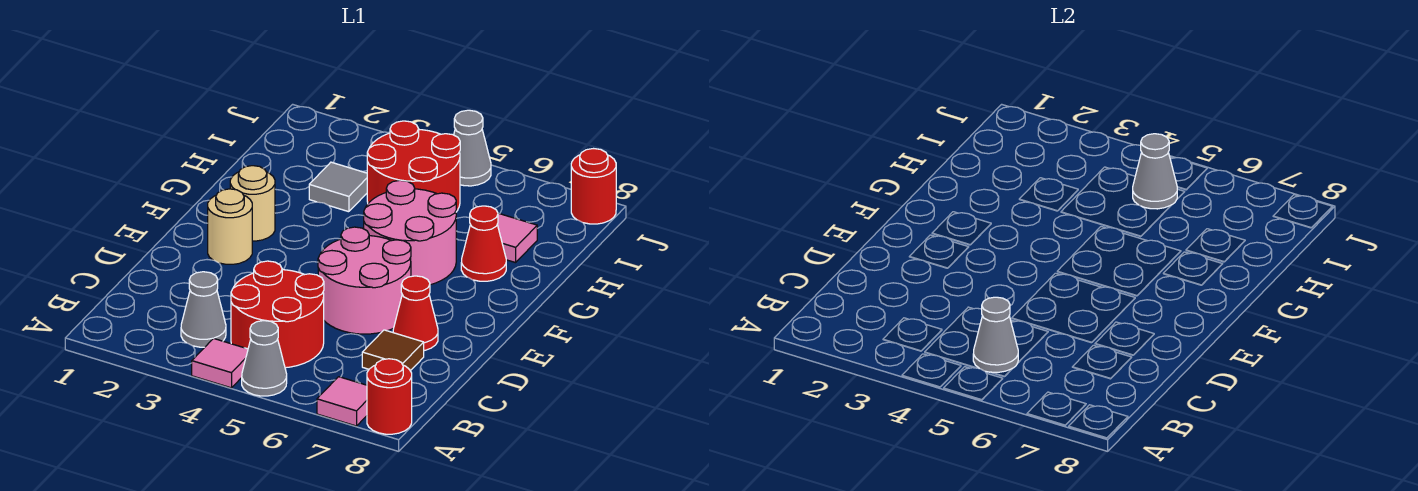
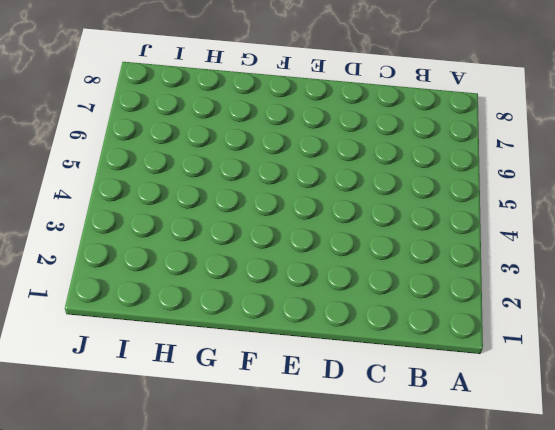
none -> pink tile A4 level 1
none -> grey cone A5 level 1
none -> pink tile A7 level 1

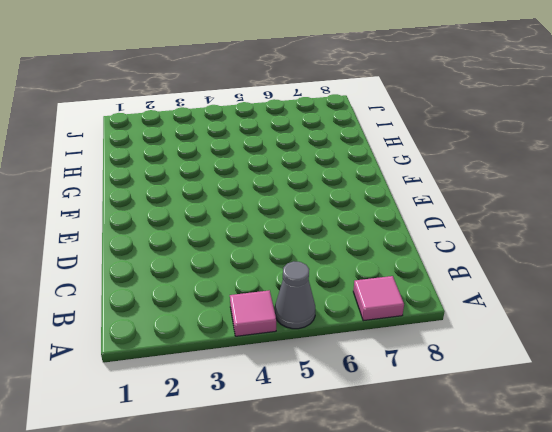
none -> red round brick A8 level 1
none -> grey cone B3 level 1
none -> red round brick B4:C5 level 1

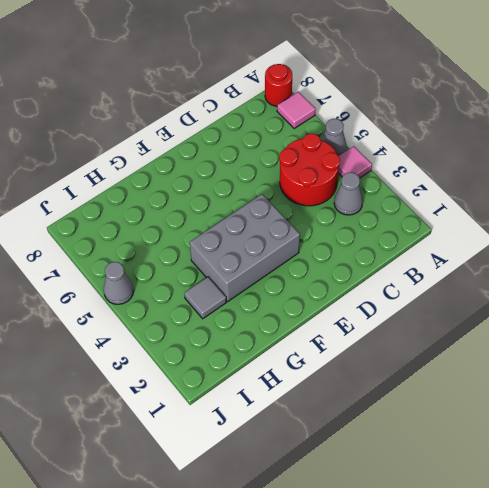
grey brick E3:G4 level 1 -> none
none -> brown tile C7 level 1
none -> pink round brick D5:E6 level 1
none -> red cone D7 level 1

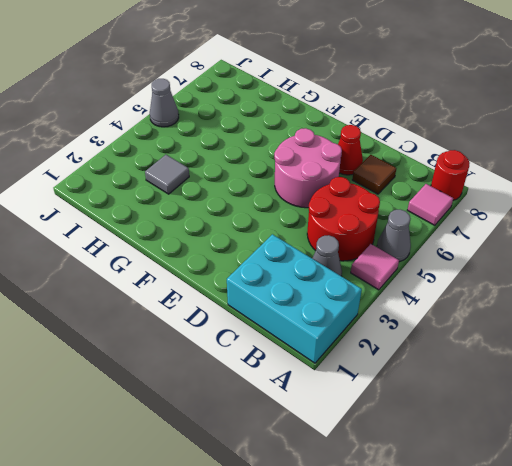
cyan brick A1:C2 level 1 -> none
none -> tan round brick E2 level 1
none -> tan round brick F2 level 1
none -> pink round brick F5:G6 level 1

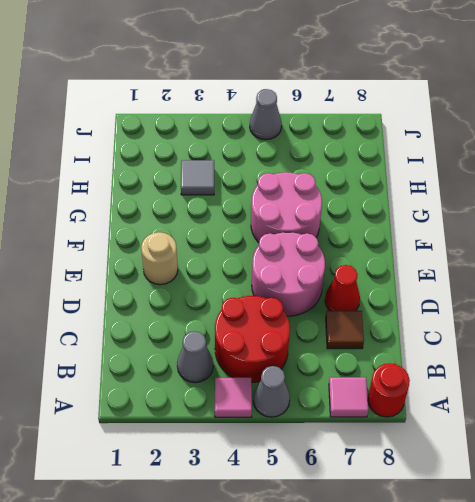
none -> tan round brick F2 level 1
none -> red cone G7 level 1
none -> red round brick H4:I5 level 1

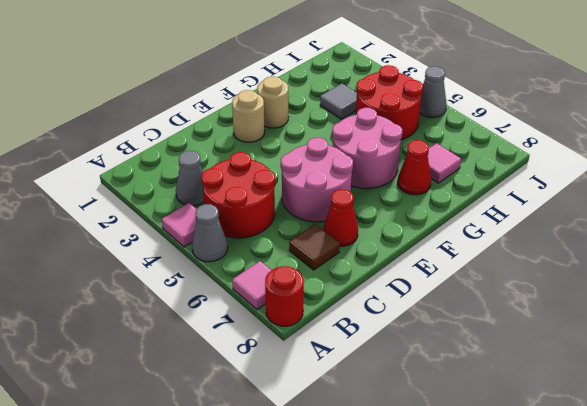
none -> red round brick J8 level 1
none -> grey cone B5 level 2
none -> grey cone I5 level 2

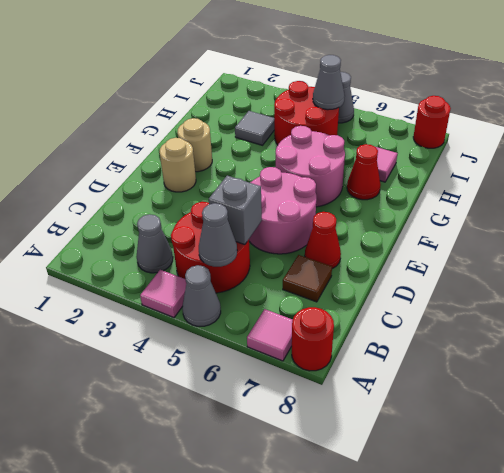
grey brick C5 level 2 -> none

